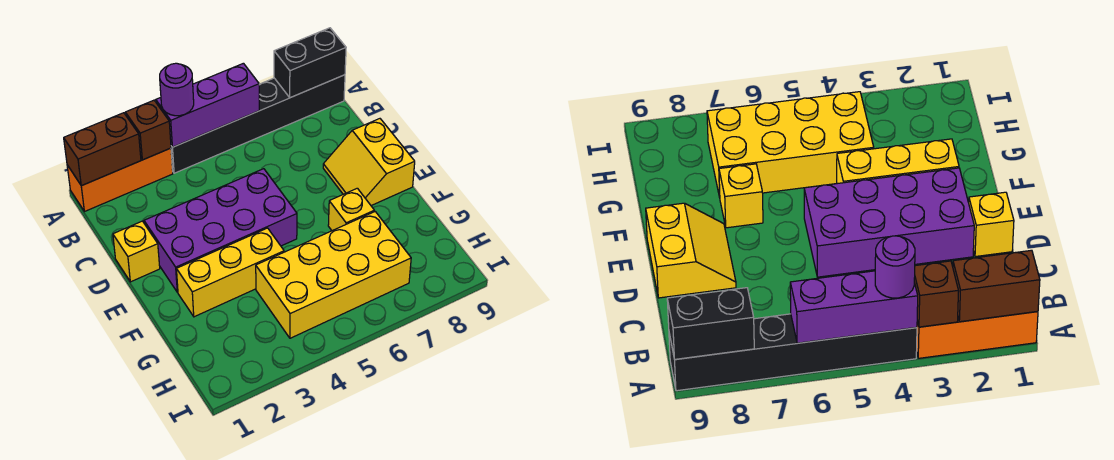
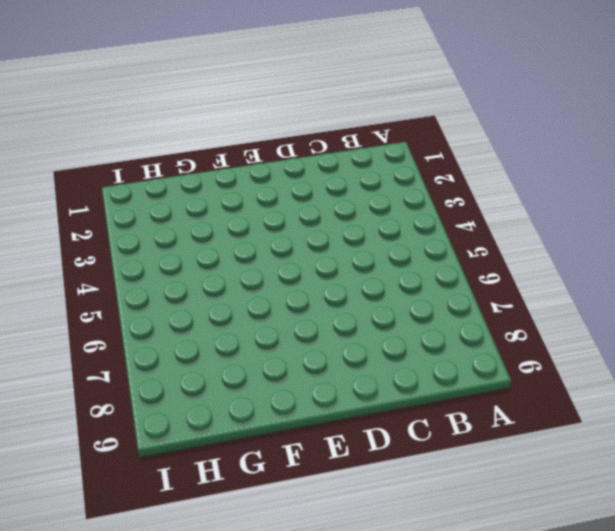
none -> orange brick A1:A3 level 1
none -> black brick A4:A9 level 1
none -> yellow brick D1 level 1

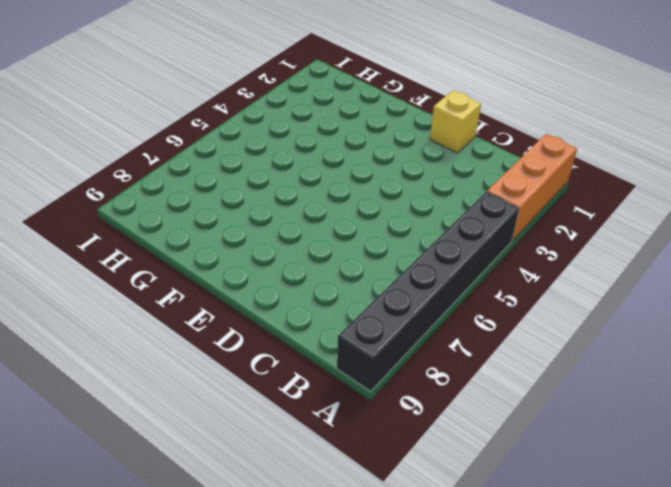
none -> purple brick D2:E5 level 1
none -> yellow slope D8:E9 level 1 top 9
none -> yellow brick F2:F4 level 1

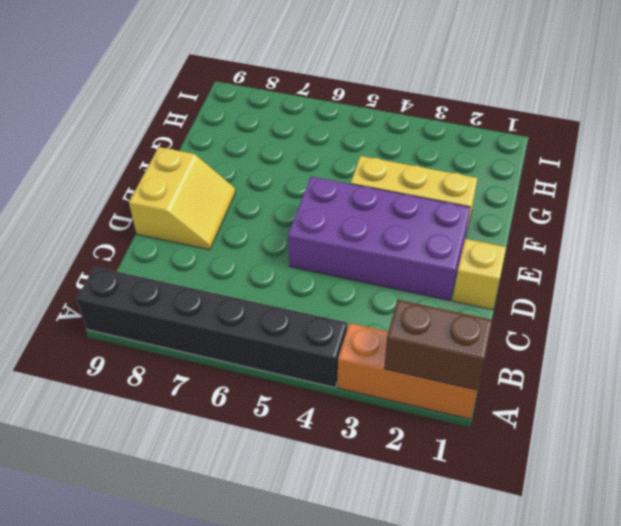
none -> yellow brick F7 level 1
none -> yellow brick G4:H7 level 1
none -> brown brick A3 level 2

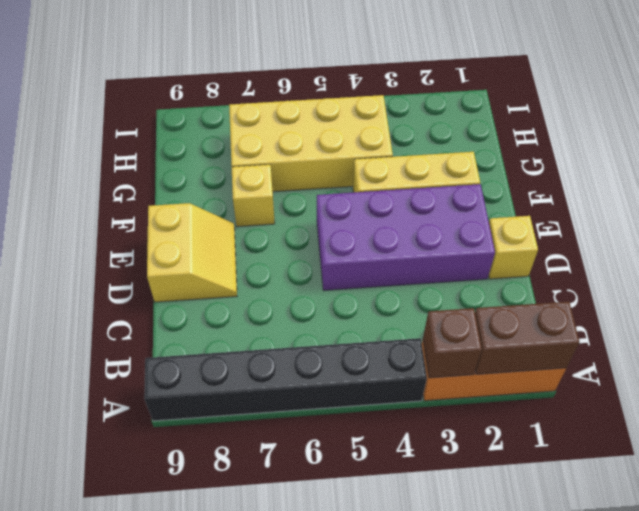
none -> purple brick A4:A6 level 2
none -> black brick A8:A9 level 2
none -> purple round brick A4 level 3

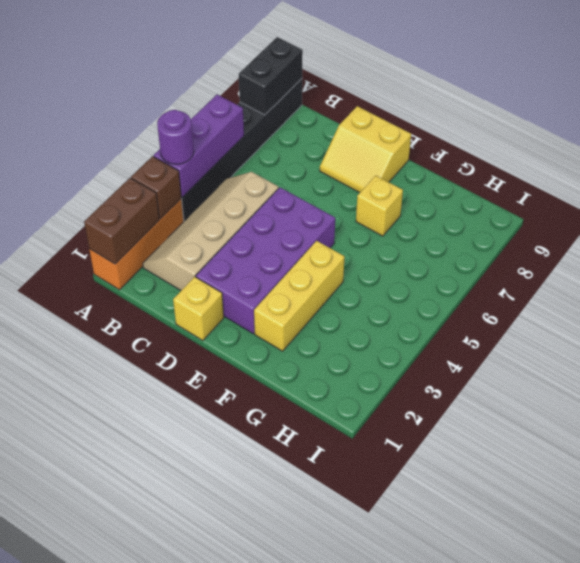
tan slope B2:C5 level 1 top C -> none
none -> yellow brick G4:H7 level 1

